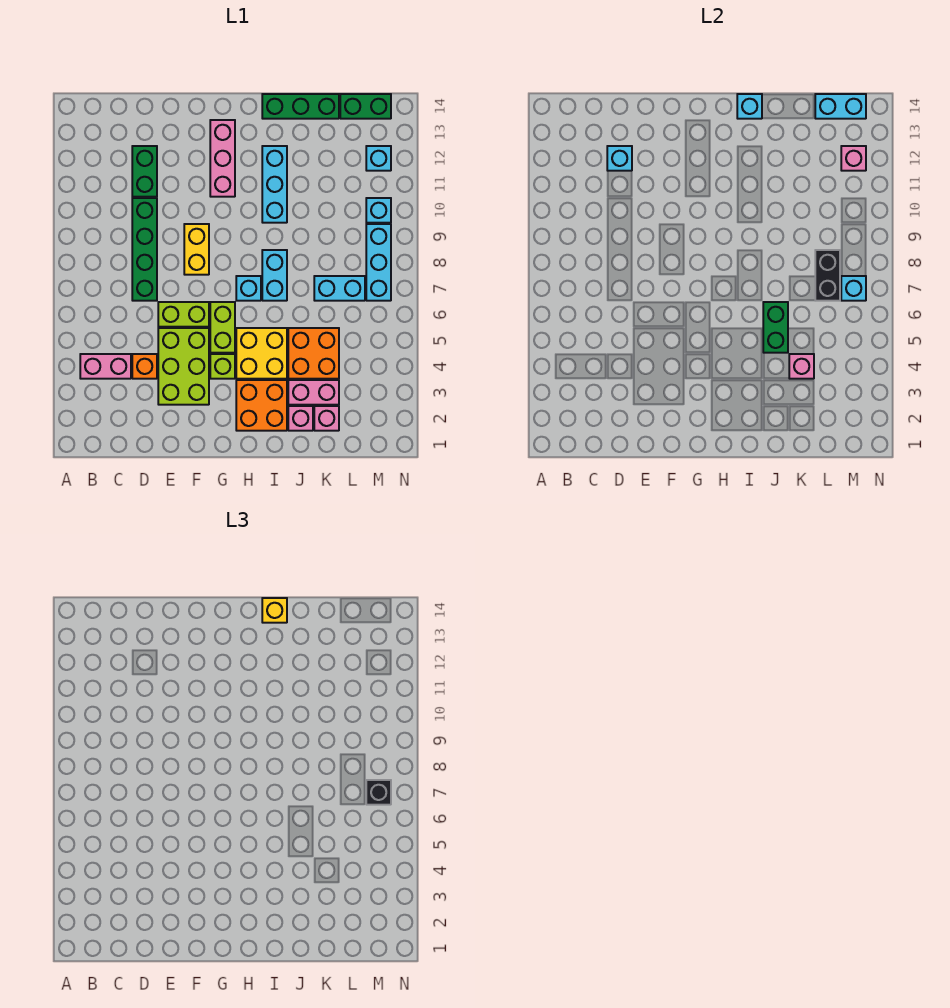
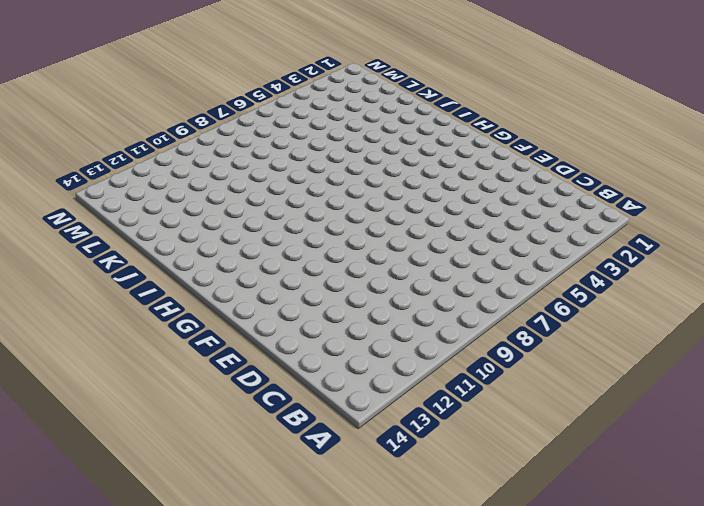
none -> pink brick B4:C4 level 1
none -> orange brick D4 level 1
none -> green brick D7:D10 level 1
none -> green brick D11:D12 level 1

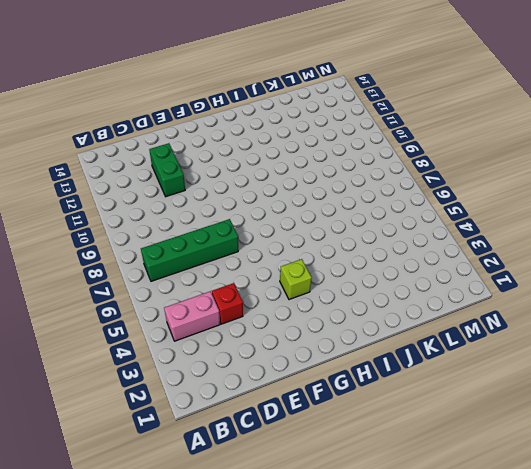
green brick B7:E7 level 1 -> green brick D7:D10 level 1
red brick D4 level 1 -> orange brick D4 level 1
none -> lime brick E3:F5 level 1
none -> lime brick E6:F6 level 1
none -> yellow brick F8:F9 level 1
none -> lime brick G5:G6 level 1

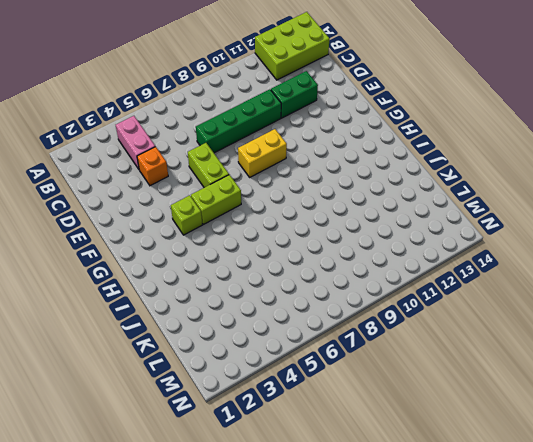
lime brick A12:B14 level 1 -> lime brick E3:F5 level 1
none -> pink brick G11:G13 level 1
none -> orange brick H2:I3 level 1
none -> yellow brick H4:I5 level 1
none -> cyan brick H7 level 1

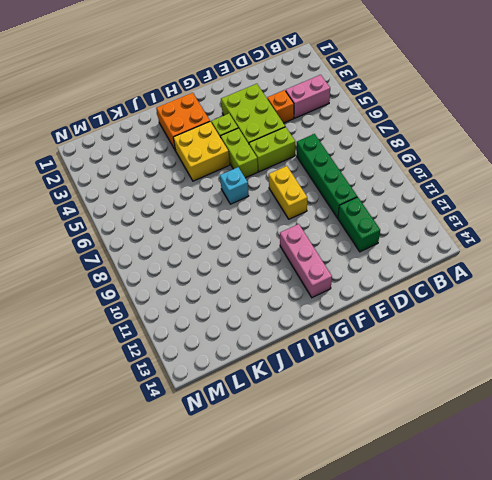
none -> cyan brick I7:I8 level 1
none -> cyan brick I10:I12 level 1
none -> green brick I14:K14 level 1
none -> pink brick J2 level 1

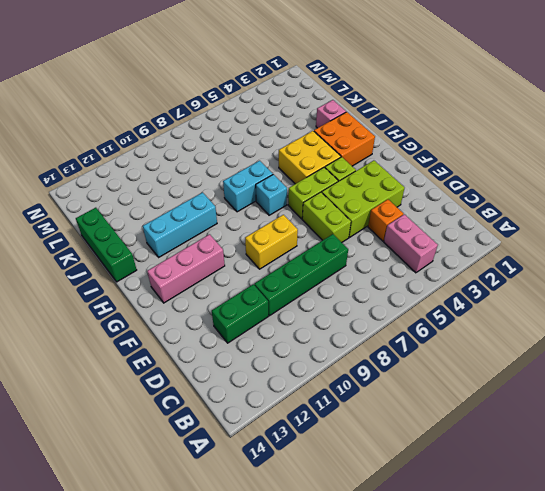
none -> pink brick J3:K3 level 1
none -> orange brick J4:K5 level 1
none -> pink brick K2 level 1
none -> cyan brick K7:L7 level 1

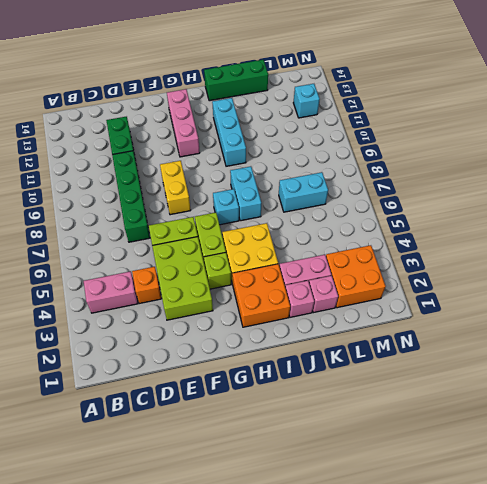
orange brick L2:M3 level 1 -> orange brick J4:K5 level 1
none -> green brick L14:M14 level 1
none -> cyan brick M7:M9 level 1
none -> cyan brick M10 level 1
none -> cyan brick D12 level 2

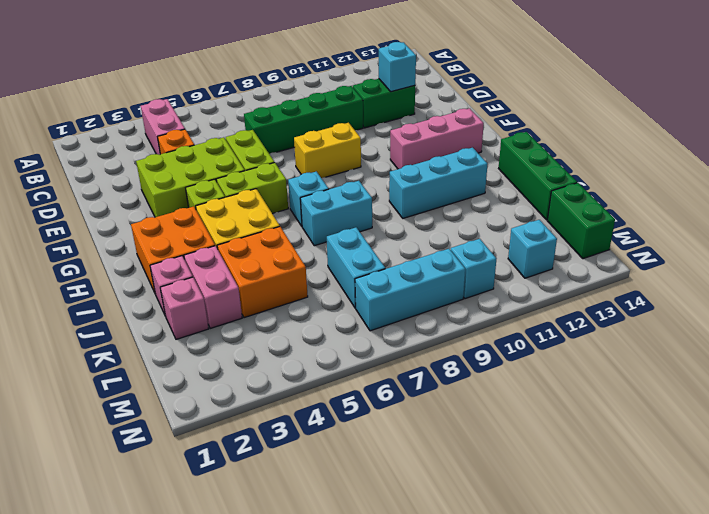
none -> cyan brick I14 level 2
none -> green brick J5:J6 level 2
none -> pink brick K4 level 2
none -> black brick L7:L8 level 2

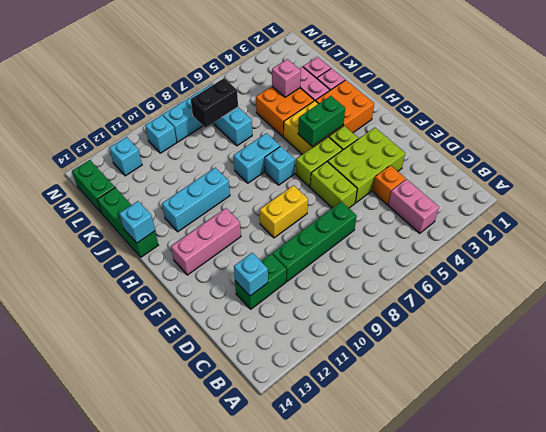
green brick H4:H5 level 2 -> green brick J5:J6 level 2
none -> cyan brick L14:M14 level 2
none -> cyan brick M7 level 2
none -> pink brick M12 level 2
none -> yellow brick I14 level 3

